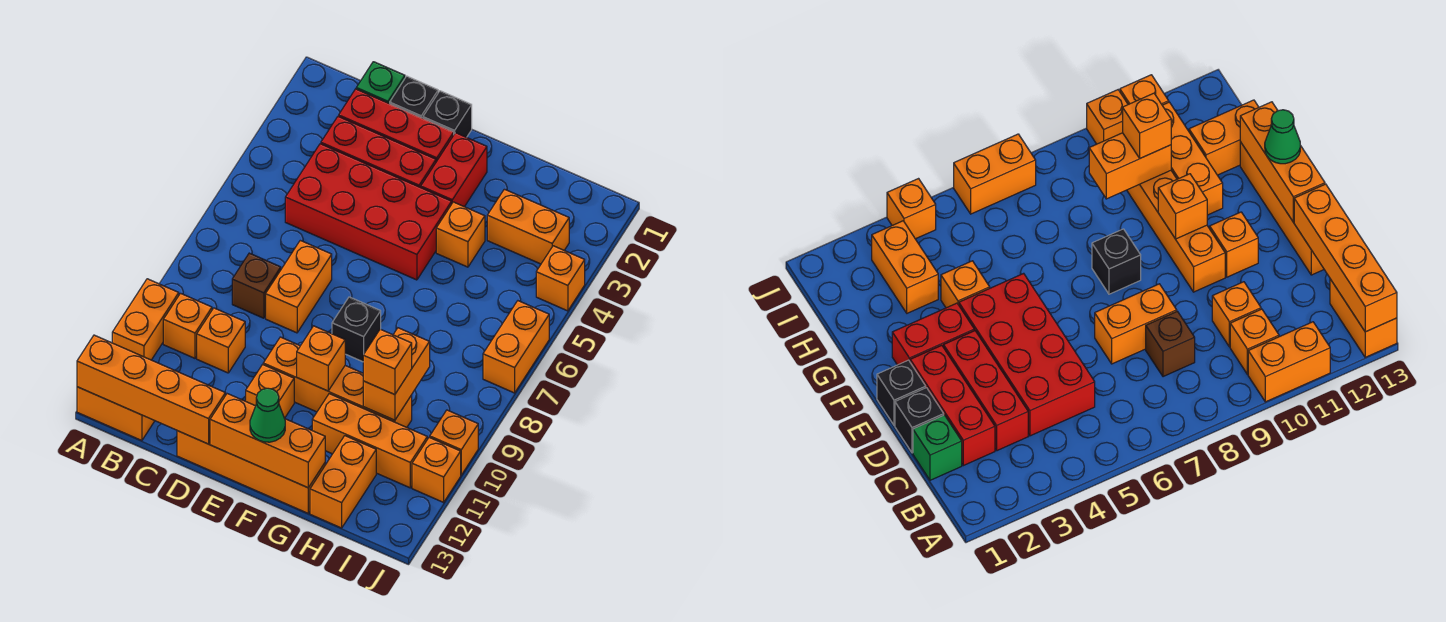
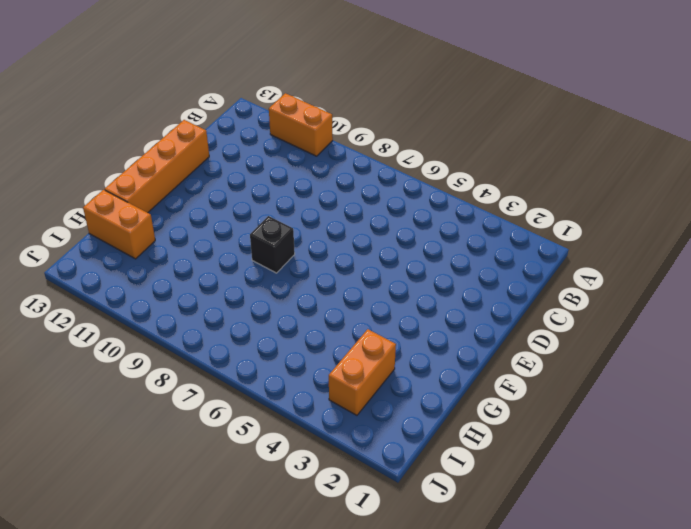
none -> orange brick A13:B13 level 1
none -> orange brick B10 level 1
none -> green brick C1 level 1
none -> red brick C2:E2 level 1

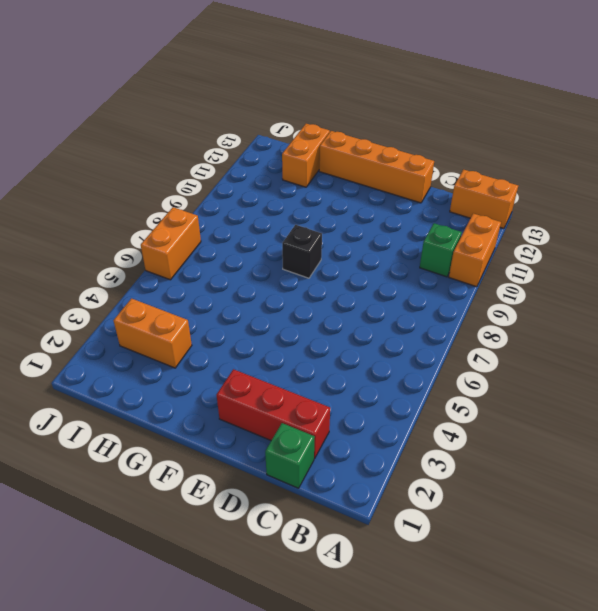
green brick B10 level 1 -> orange brick B10 level 1
none -> red brick C3:E3 level 1
none -> red brick C4:F5 level 1
none -> brown brick C8 level 1
none -> orange brick C10 level 1

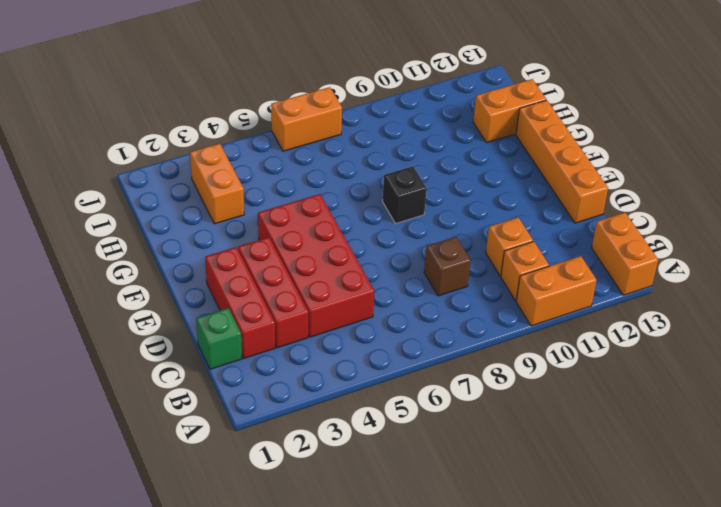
none -> black brick D1 level 1
none -> orange brick D7:D8 level 1
none -> black brick E1 level 1
none -> orange brick E10:H10 level 1

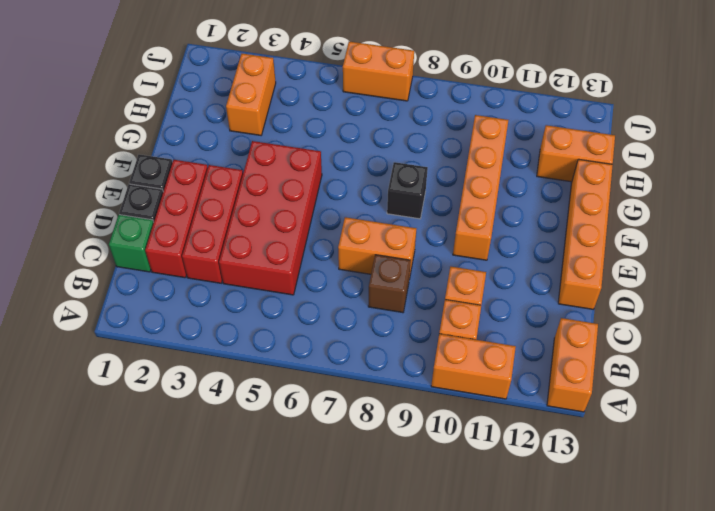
none -> orange brick E11 level 1
none -> red brick F2:F3 level 1
none -> orange brick G4 level 1
none -> orange brick G11:I11 level 1

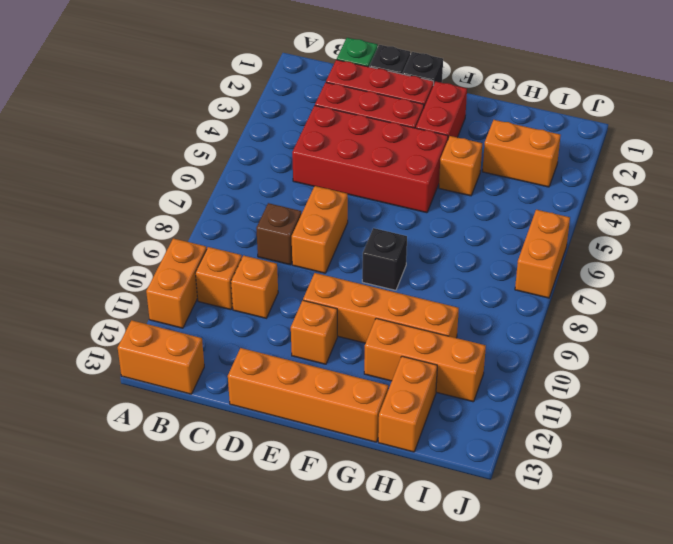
none -> orange brick J4 level 1
none -> orange brick J10 level 1
none -> orange brick J11 level 1
none -> orange brick A13:D13 level 2

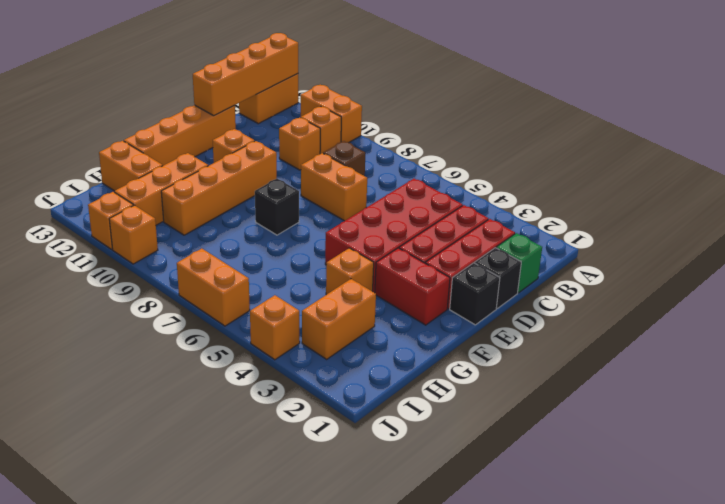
none -> orange brick E13:G13 level 2
none -> orange brick F10 level 2
none -> orange brick H9:H10 level 2
none -> green cone F13 level 3

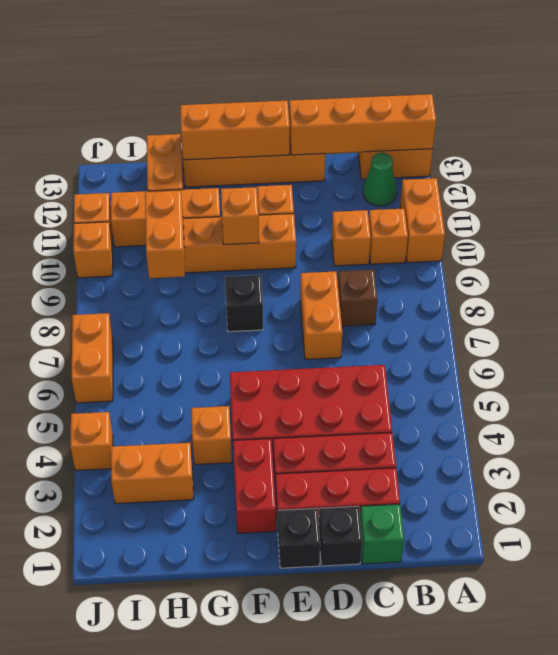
green cone B12 level 1 -> green cone F13 level 3
none -> orange brick H10 level 3

